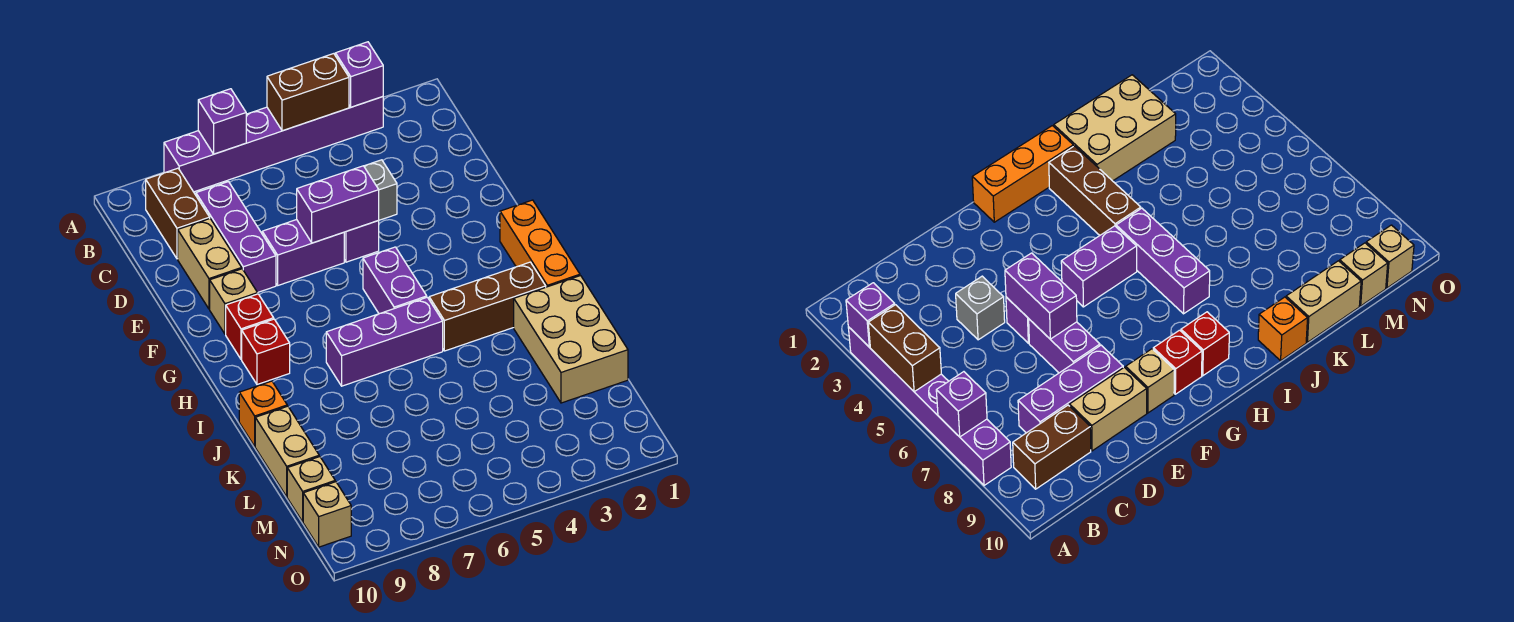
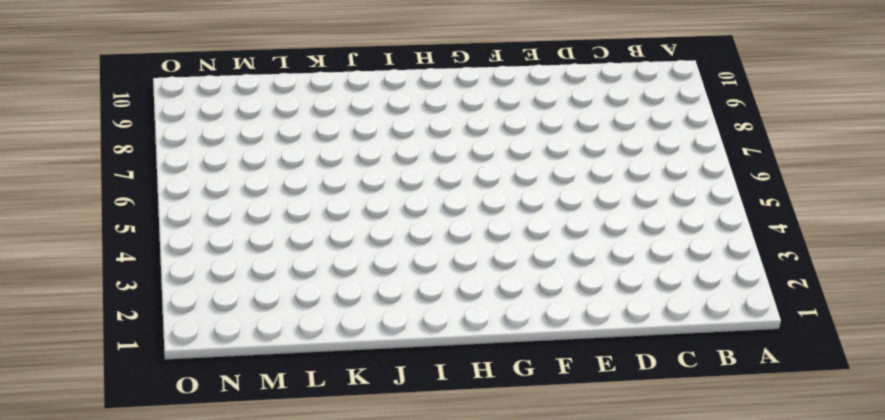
none -> purple brick A3:A8 level 1
none -> brown brick B9:C9 level 1
none -> purple brick C8:E8 level 1

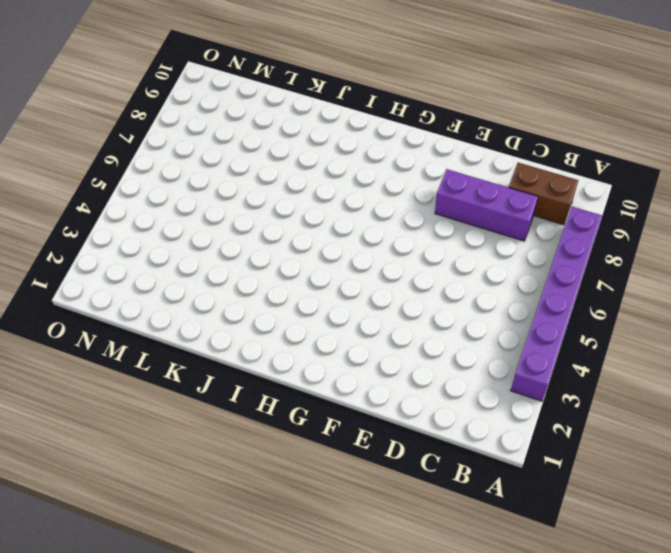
none -> grey brick D4 level 1
none -> tan brick D9:E9 level 1
none -> purple brick E5 level 1

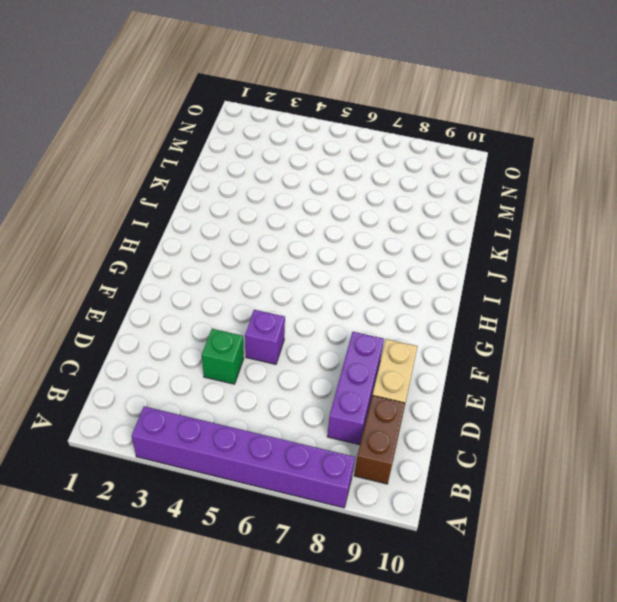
green brick D4 level 1 -> grey brick D4 level 1
none -> purple brick E6:E7 level 1
none -> tan brick F9 level 1
none -> orange brick G1:I1 level 1

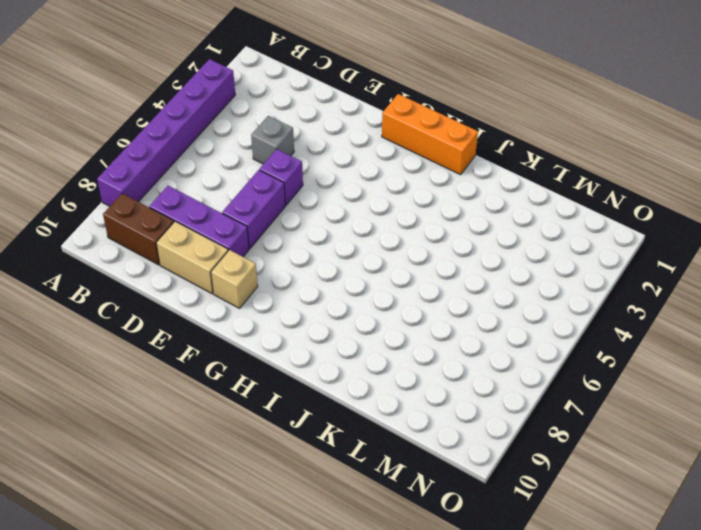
none -> purple brick G5:H5 level 1
none -> red brick G9 level 1
none -> red brick H9 level 1

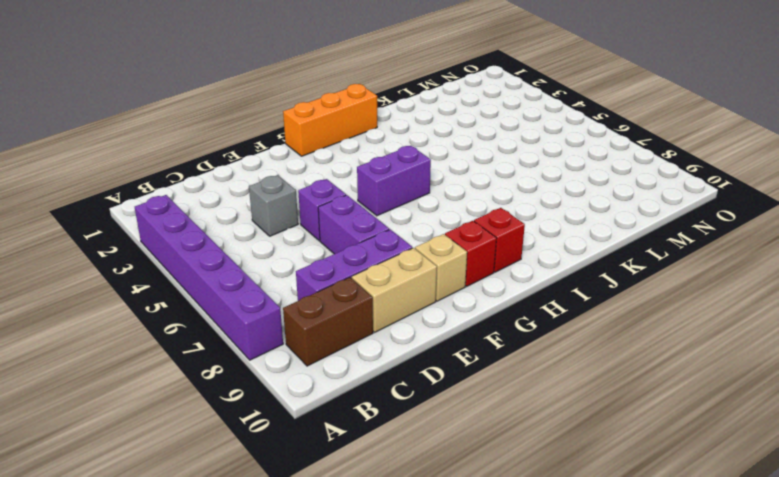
none -> brown brick I2:I4 level 1
none -> purple brick I5:I7 level 1
none -> tan brick J1:L2 level 1

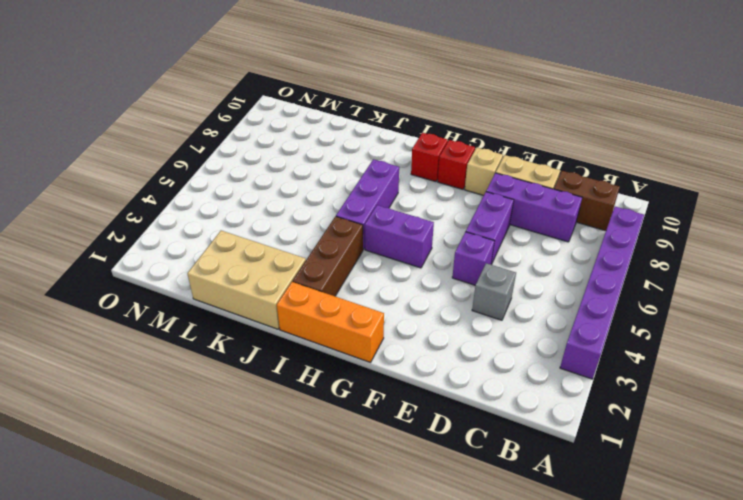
none -> orange brick J10 level 1
none -> tan brick K10:L10 level 1
none -> tan brick M10 level 1

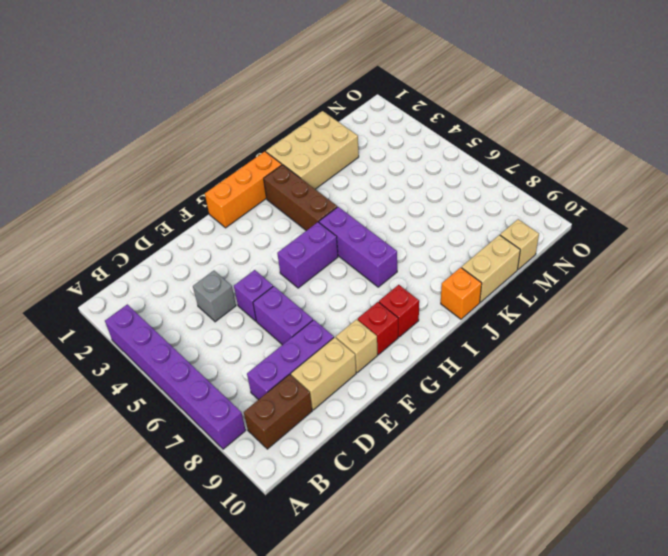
none -> tan brick N10 level 1
none -> purple brick A3 level 2
none -> brown brick A4:A5 level 2

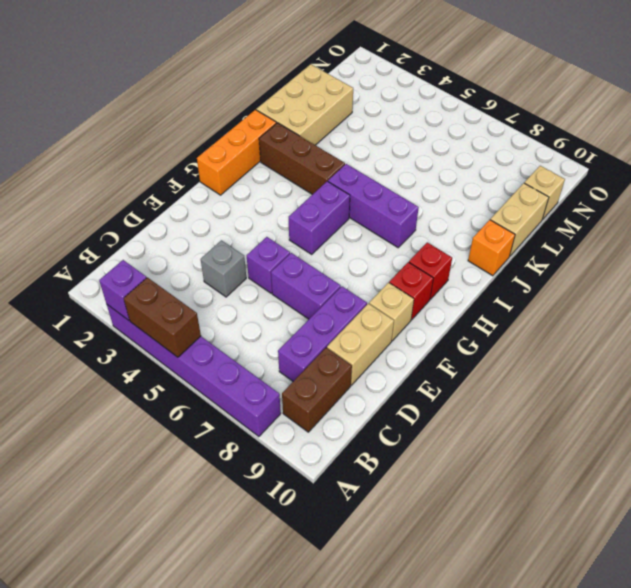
none -> tan brick N10 level 1
none -> purple brick A7 level 2
none -> purple brick E5:E6 level 2

